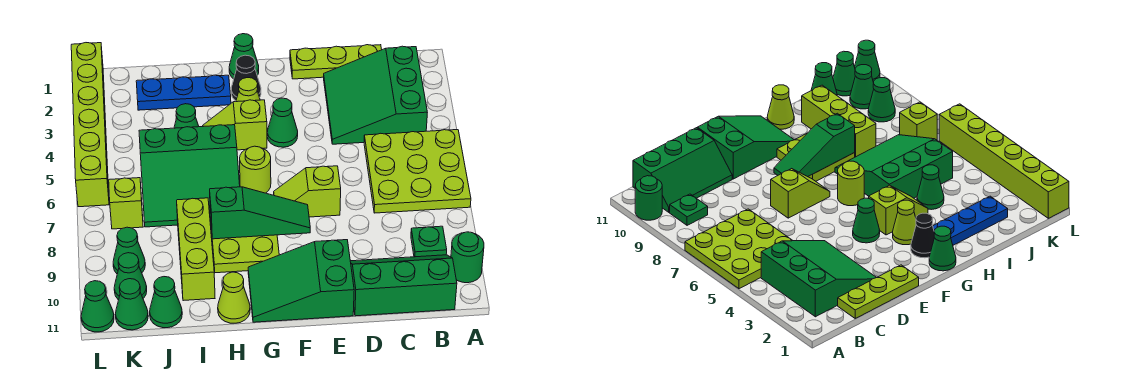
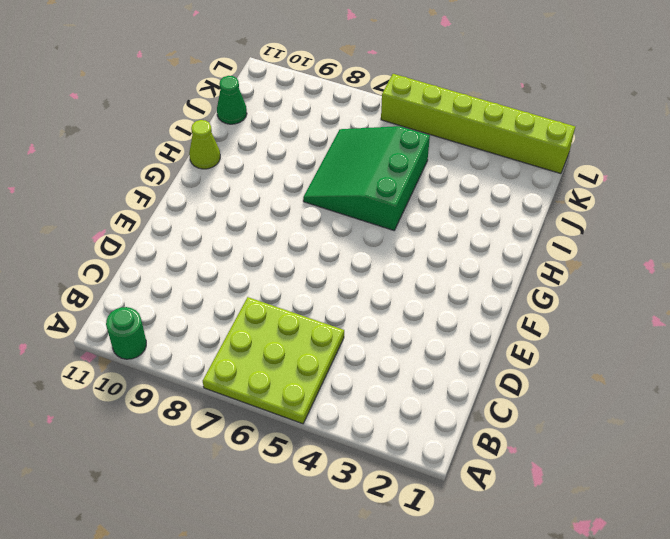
none -> green slope B2:D4 level 1 top B
none -> green plate B9 level 1
none -> green slope B10:D11 level 1 top 11

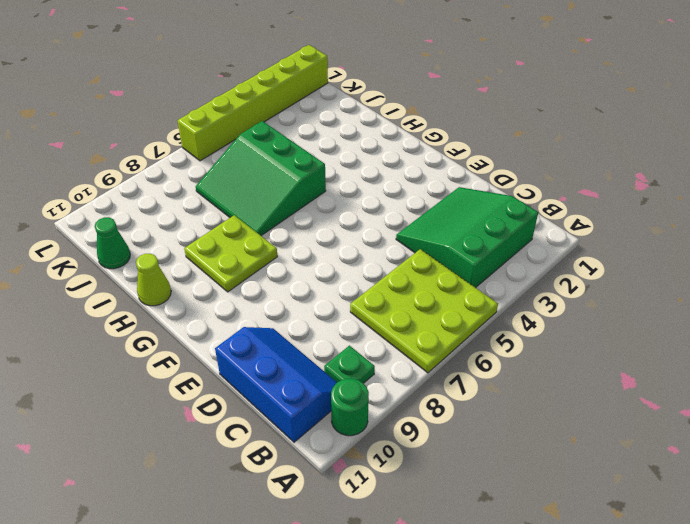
blue slope B10:D11 level 1 top 11 -> green slope B10:D11 level 1 top 11
none -> lime plate C1:E1 level 1
none -> lime slope E7:F7 level 1 top E
none -> green slope E10:G11 level 1 top E

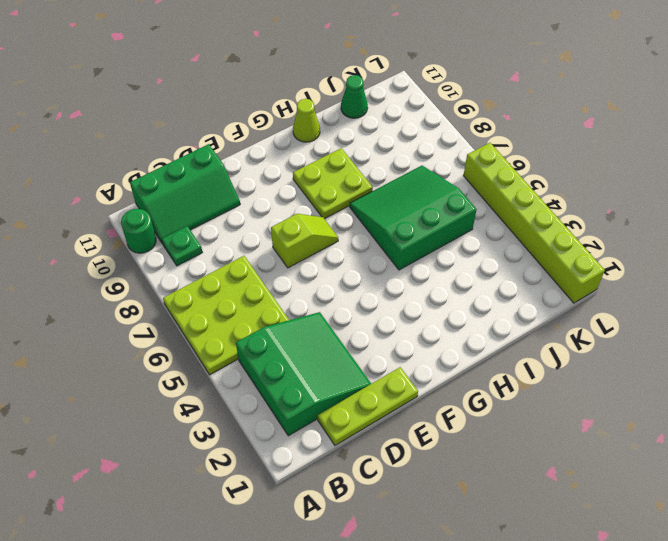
none -> green slope E10:G11 level 1 top E
none -> green cone F4 level 1
none -> green cone G1 level 1

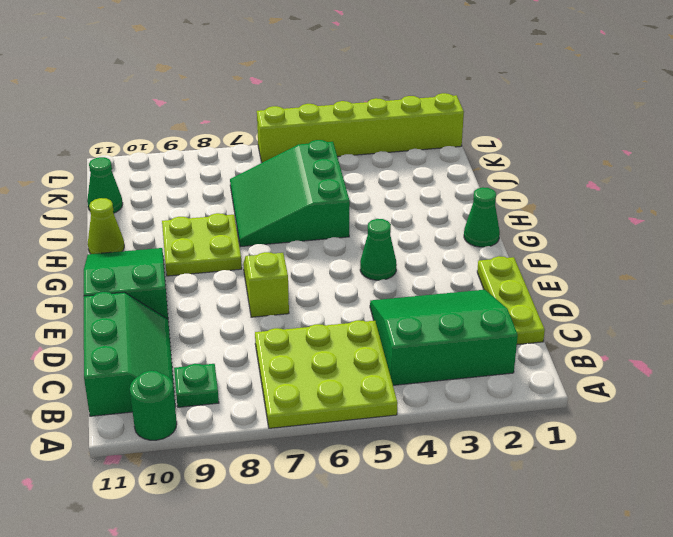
none -> black cone G2 level 1
none -> lime cone G3 level 1
none -> lime slope G4:H4 level 1 top G

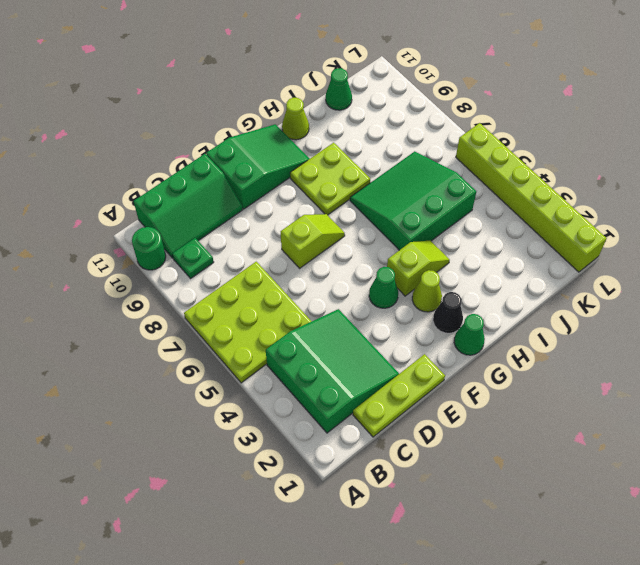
none -> lime round brick G6 level 1
none -> blue plate H2:J2 level 1
none -> green cone I4 level 1

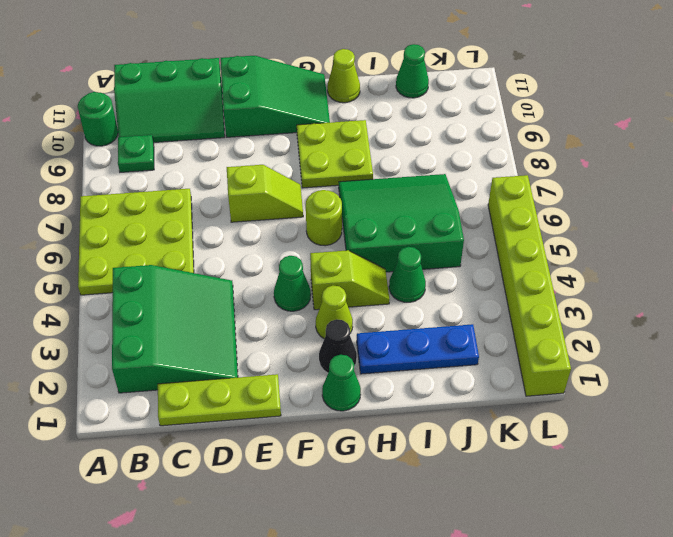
none -> lime brick I8:I10 level 1
none -> lime brick K7 level 1
none -> green cone K9 level 1

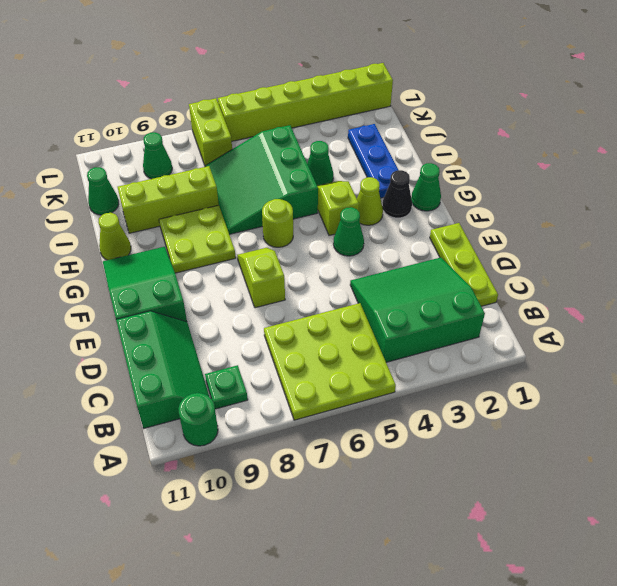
lime brick K7:L7 level 1 -> lime brick K7 level 1
none -> green cone K10 level 1
none -> green cone K11 level 1
none -> green cone L11 level 1

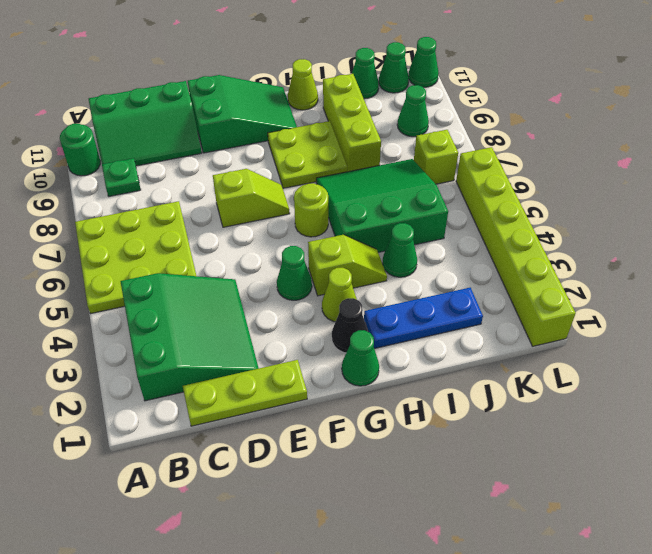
none -> green cone K10 level 1
none -> green slope F8:H8 level 2 top H

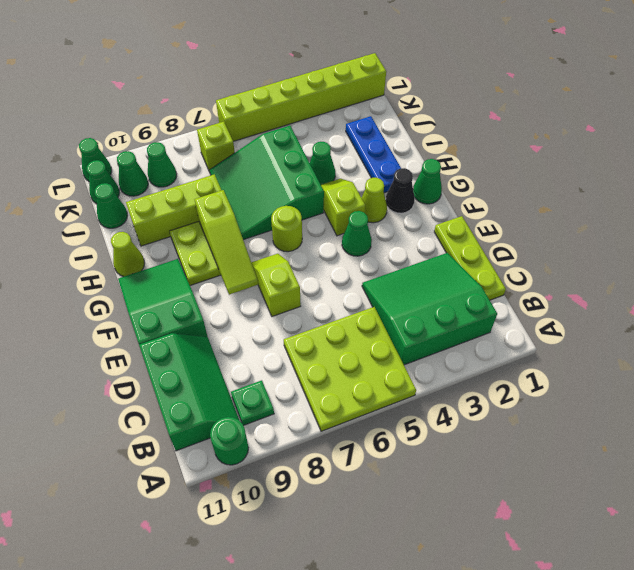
lime slope F8:H8 level 2 top H -> green slope F8:H8 level 2 top H

